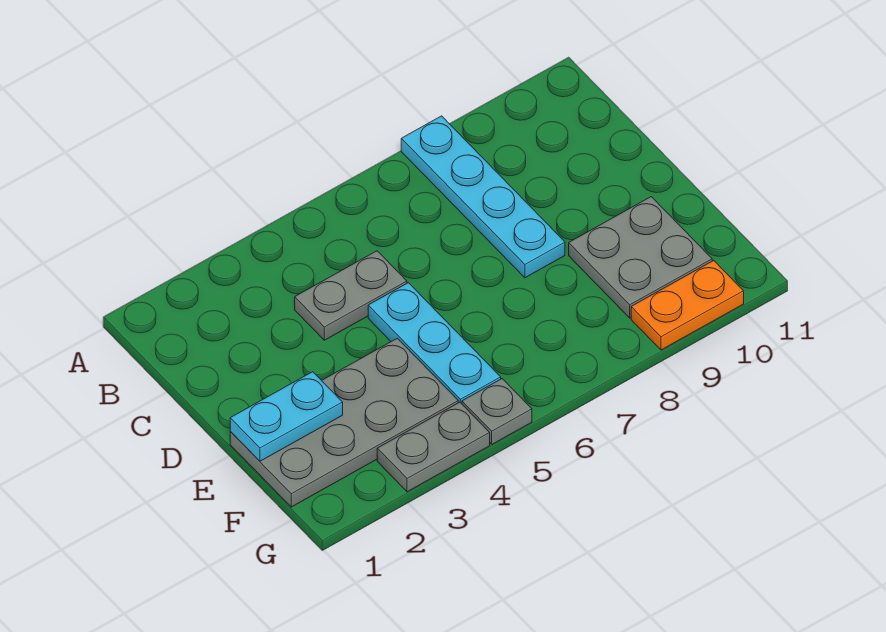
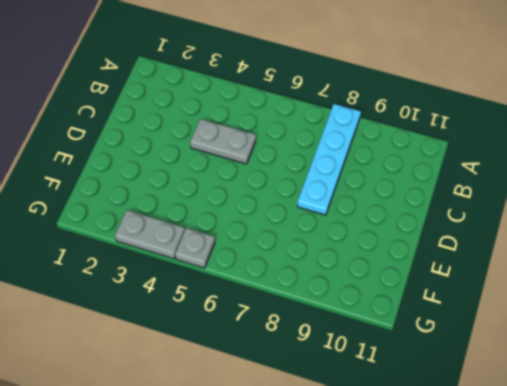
none -> cyan plate D5:F5 level 1
none -> grey plate E1:F4 level 1

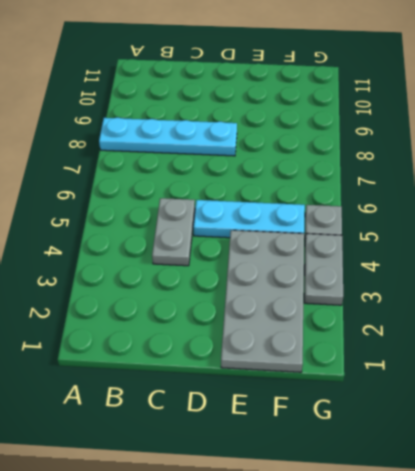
none -> grey plate E9:F10 level 1
none -> orange plate G9:G10 level 1

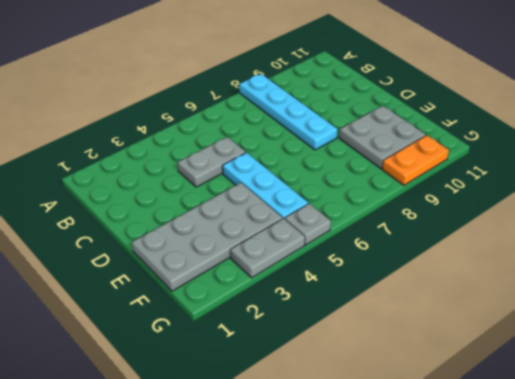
none -> cyan plate E1:E2 level 2

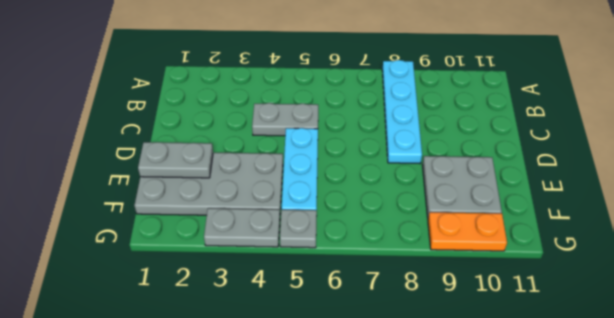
grey plate E1:E2 level 2 -> cyan plate E1:E2 level 2

